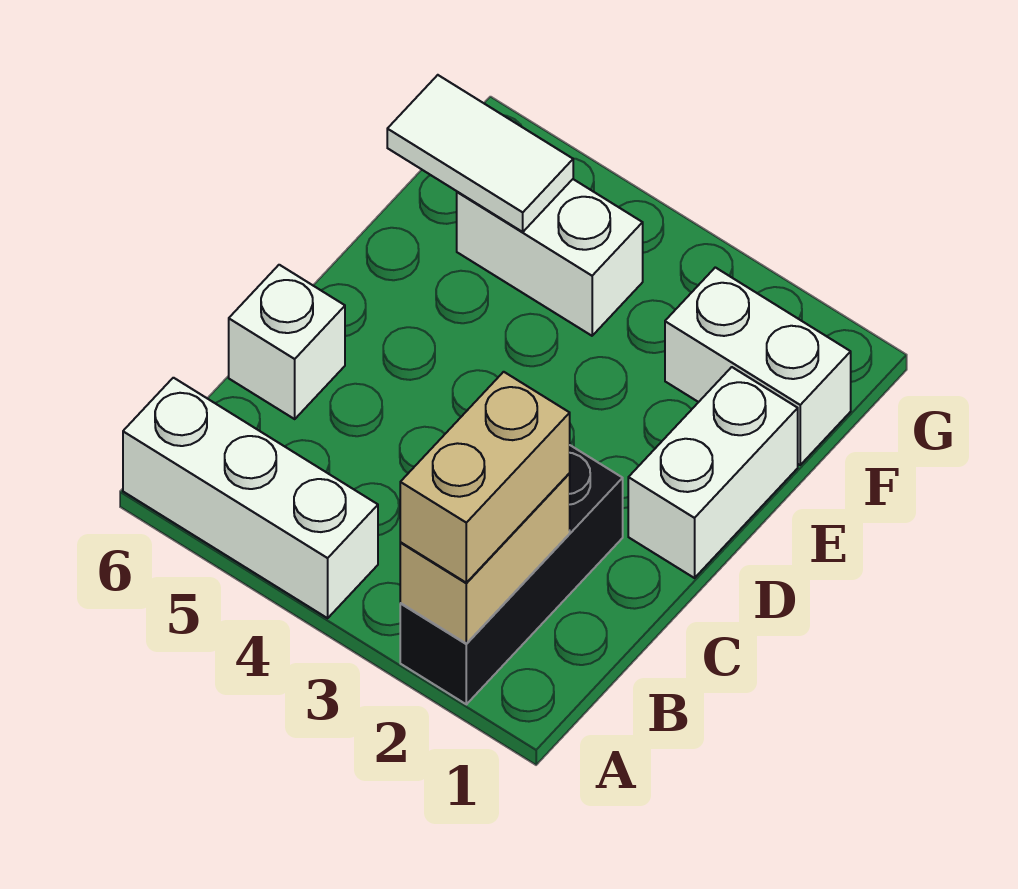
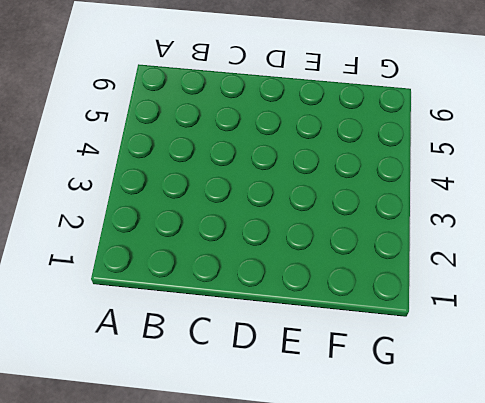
none -> black brick A2:C2 level 1
none -> white brick A4:A6 level 1

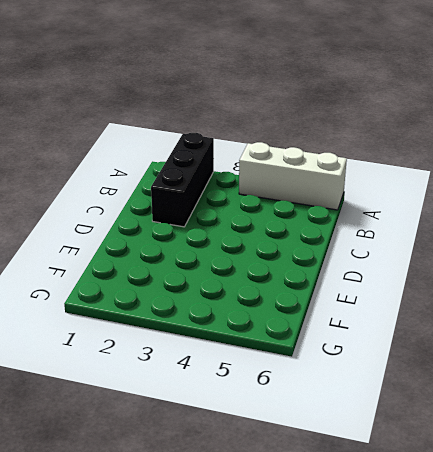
none -> white brick C6 level 1
none -> white brick D1:E1 level 1

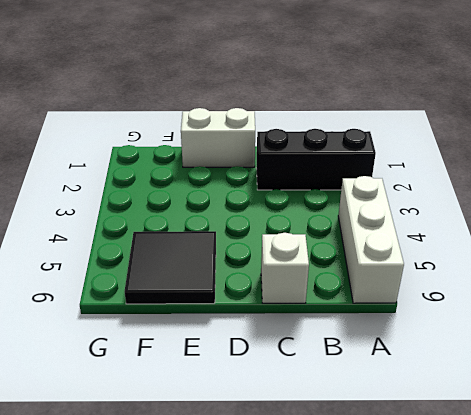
black tile E5:F6 level 1 -> white brick F4:F5 level 1
none -> white brick F1:F2 level 1
none -> tan brick A2:B2 level 2

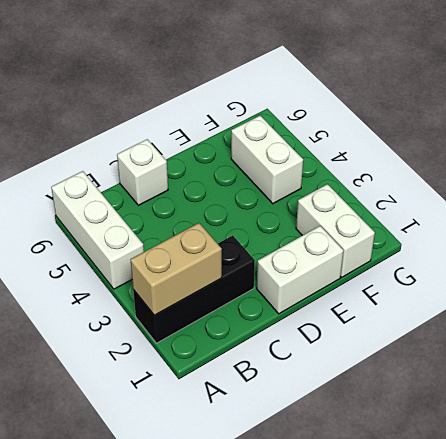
none -> white tile F5:F6 level 2
none -> tan brick A2:B2 level 3

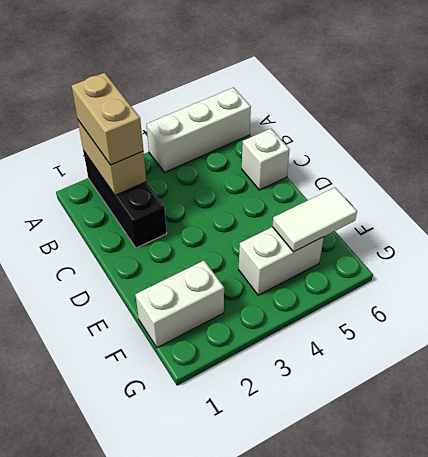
none -> white brick D1:E1 level 1

